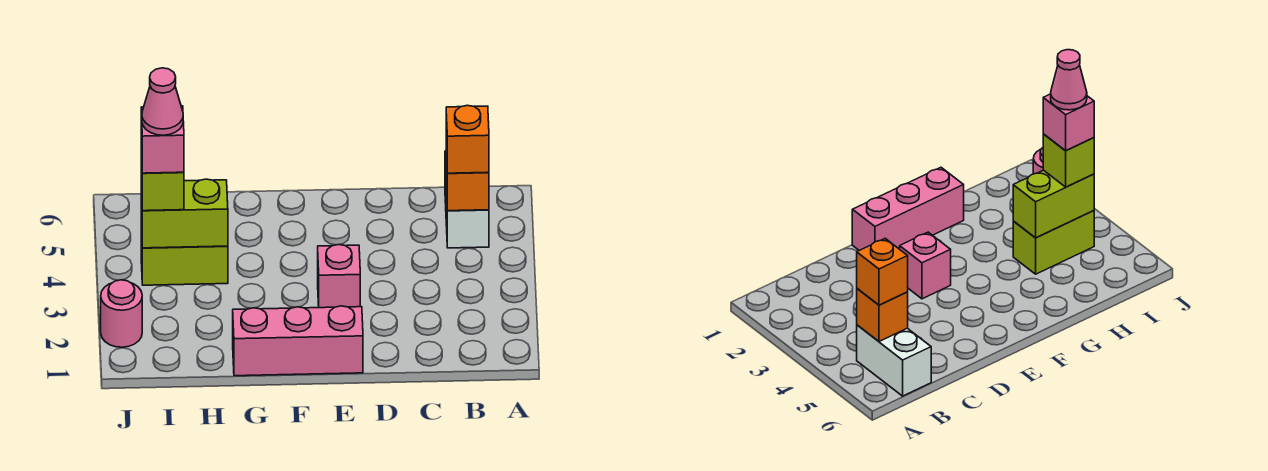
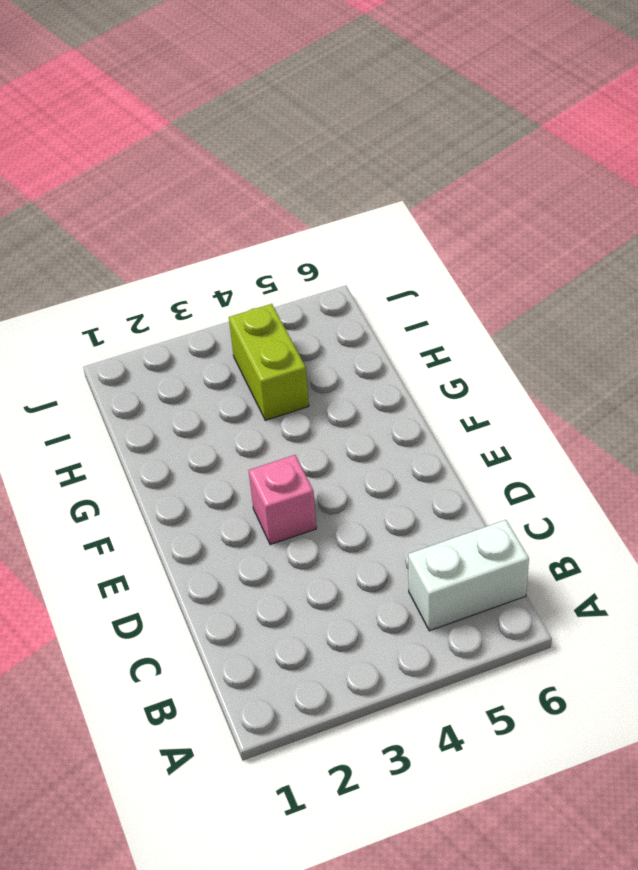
none -> pink brick E1:G1 level 1
none -> pink round brick J2 level 1

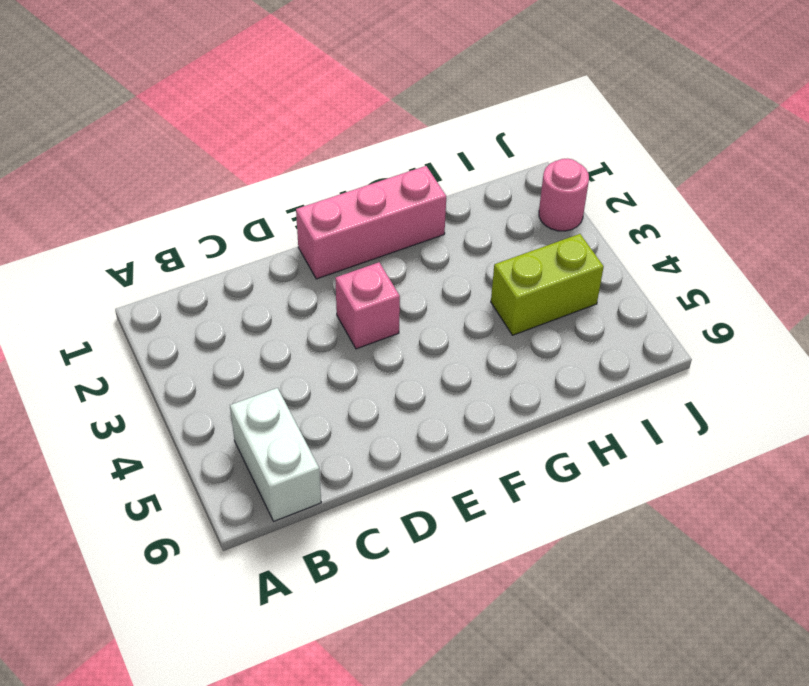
none -> orange brick B5 level 2
none -> lime brick H4:I4 level 2

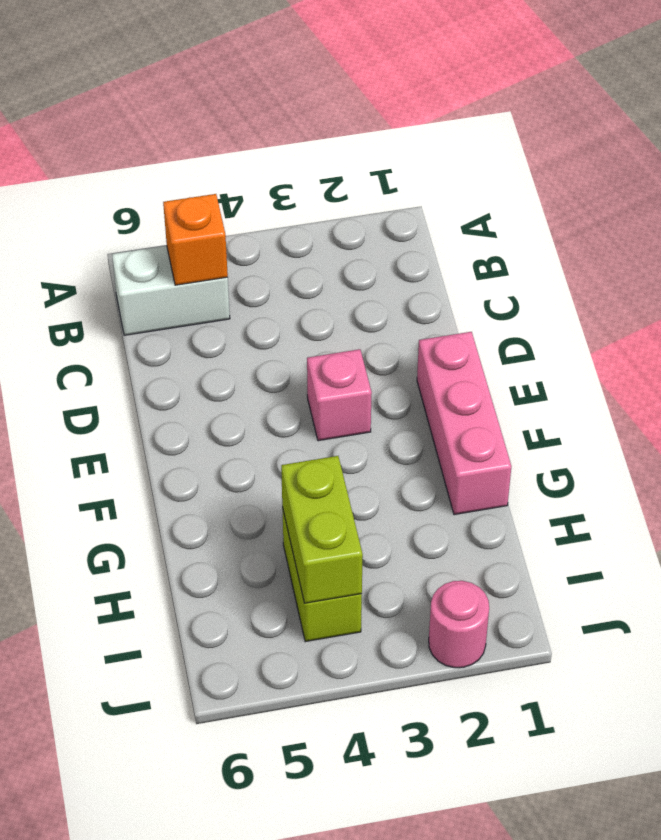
none -> orange brick B5 level 3
none -> lime brick I4 level 3

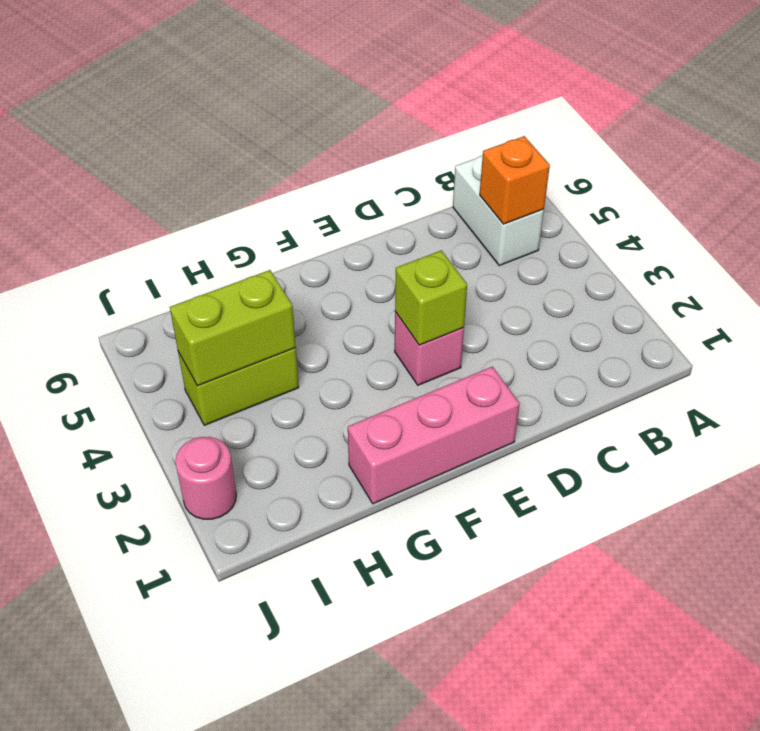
lime brick E3 level 2 -> lime brick I4 level 3
none -> orange brick B5 level 3
none -> pink brick I4 level 4

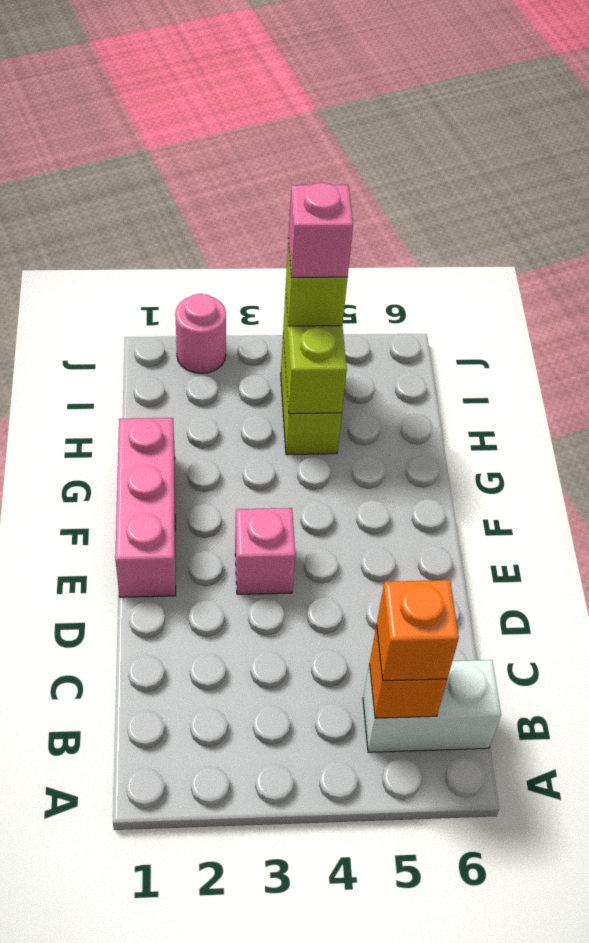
none -> pink cone I4 level 5

